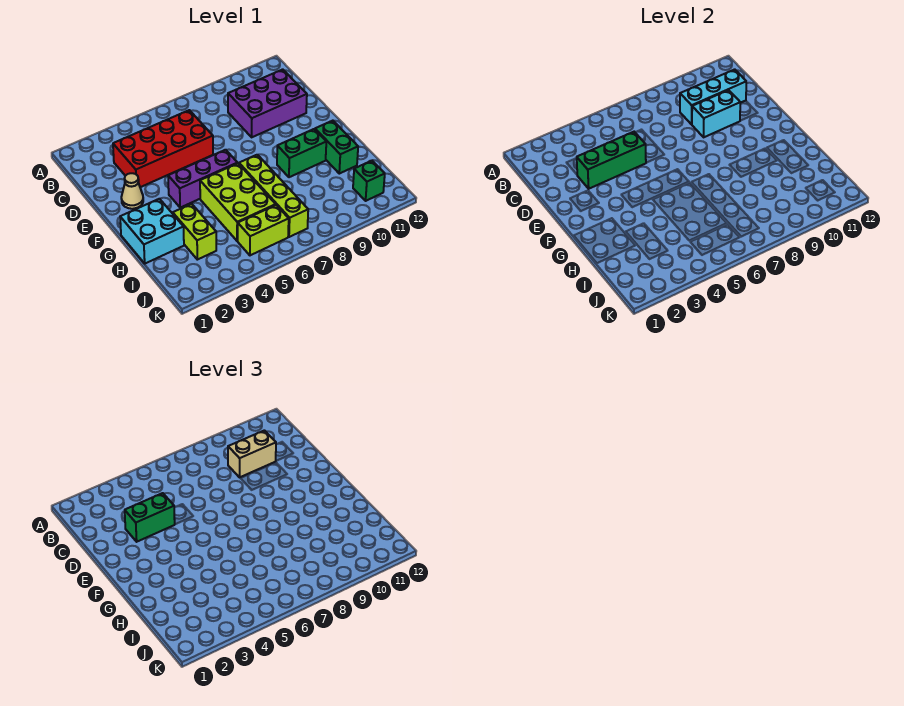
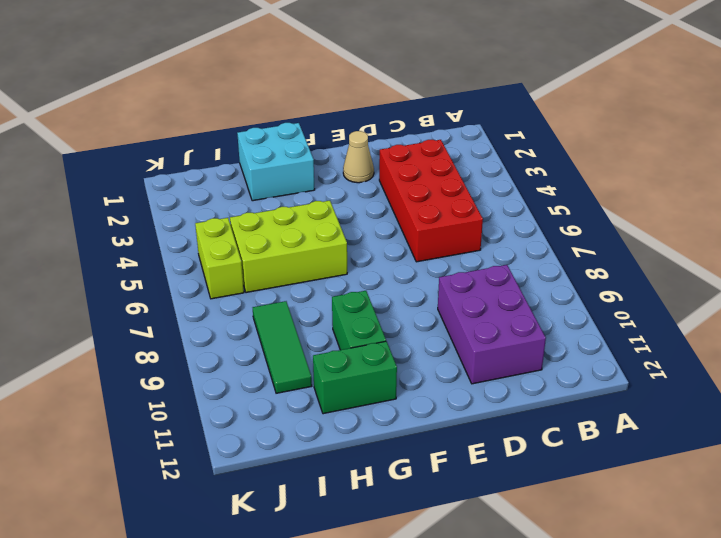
green tile I8:I10 level 1 -> none
none -> purple brick F4:F6 level 1
none -> lime brick G7:J7 level 1
none -> lime brick H3:I3 level 1

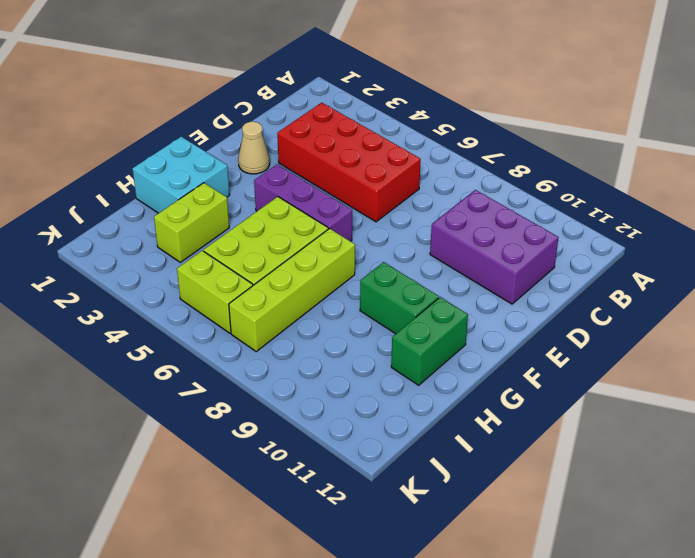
none -> green brick J11 level 1
none -> cyan brick C9:C11 level 2
none -> green brick D3:D5 level 2

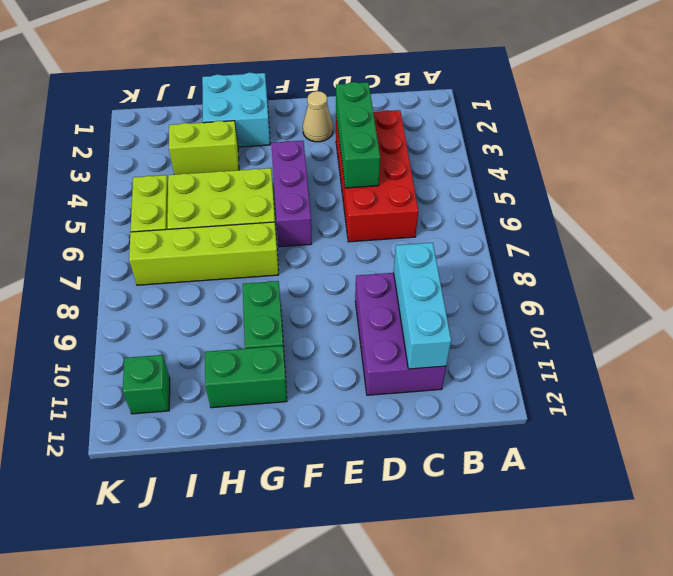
none -> cyan brick D9:D10 level 2
none -> tan brick C9:C10 level 3
none -> green brick D3:D4 level 3

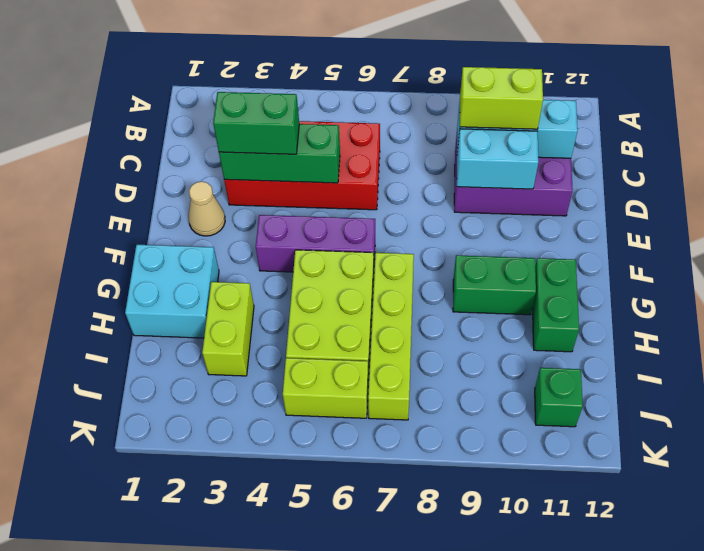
lime brick C9:C10 level 3 -> tan brick C9:C10 level 3

